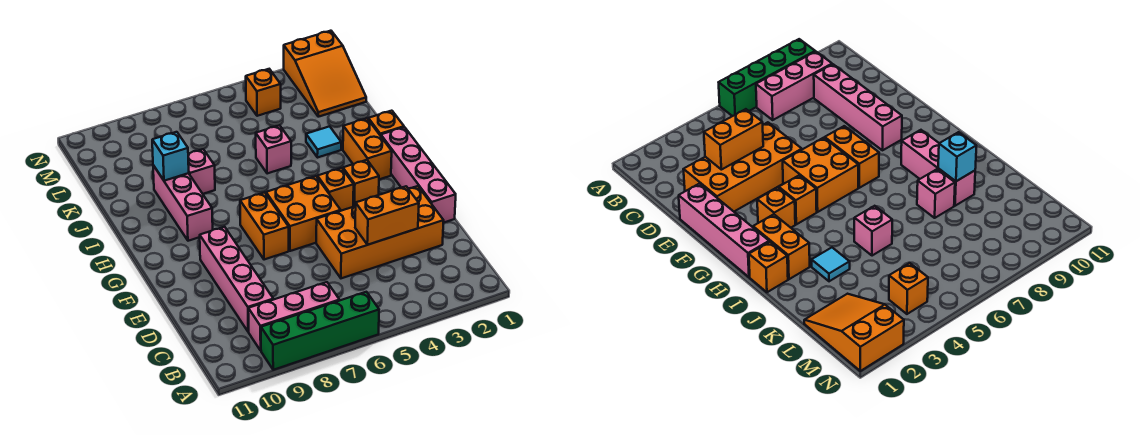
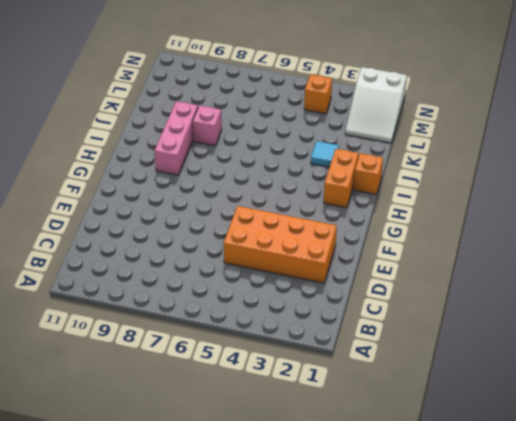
white slope L1:N2 level 1 top N -> orange slope L1:N2 level 1 top N
none -> green brick A6:A9 level 1
none -> pink brick B7:B9 level 1
none -> pink brick C9:F9 level 1

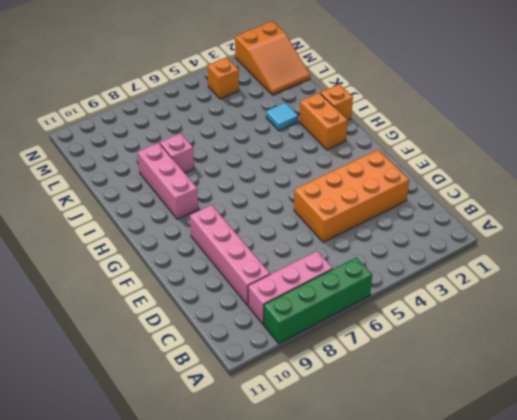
none -> pink brick E1:H1 level 1
none -> orange brick F5:G6 level 1
none -> orange brick F7:G7 level 1

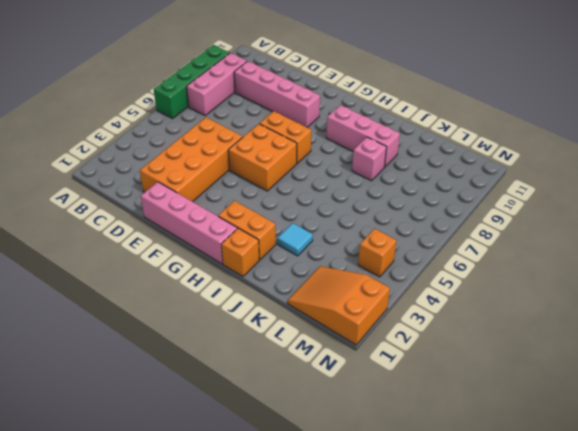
none -> orange brick G3 level 1
none -> orange brick G4 level 1
none -> pink brick J5 level 1

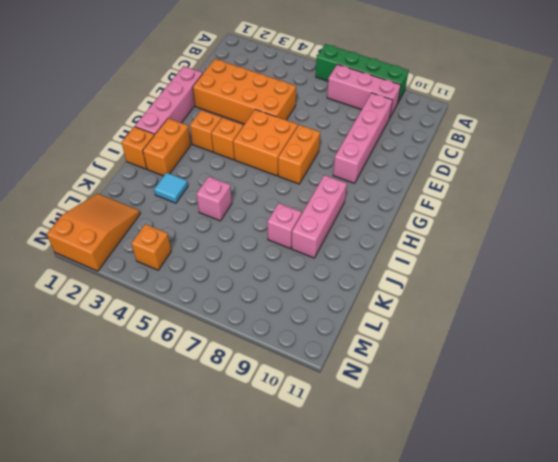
none -> orange brick D3:D4 level 2
none -> cyan brick J9 level 2

